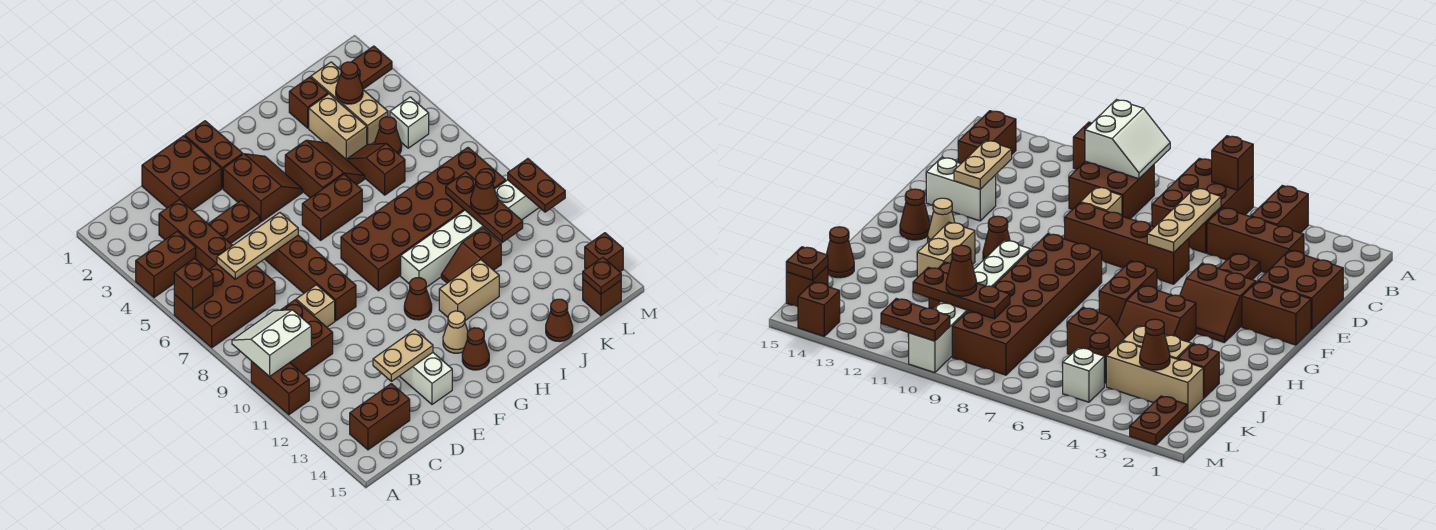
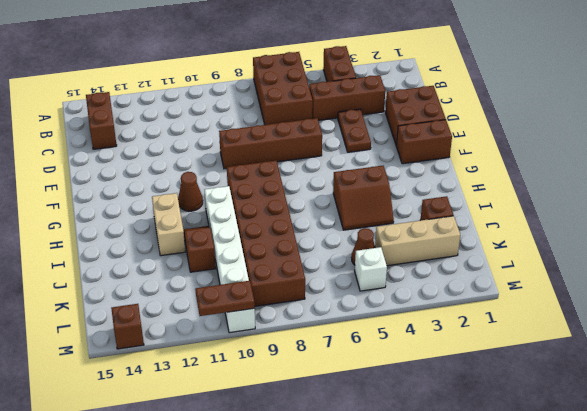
none -> brown brick A10:A11 level 1
none -> brown brick B9:C10 level 1
none -> tan brick D9 level 1
none -> white brick E13:E14 level 1

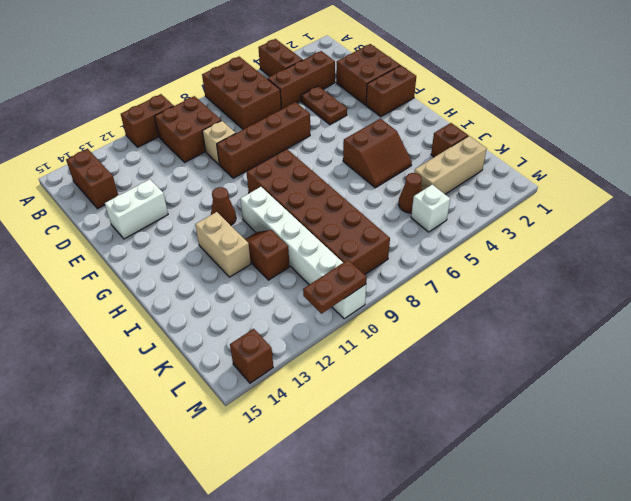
none -> brown slope F3:G4 level 1 top F
none -> brown brick G6:H6 level 1
none -> tan cone G13 level 1
none -> brown cone G14 level 1

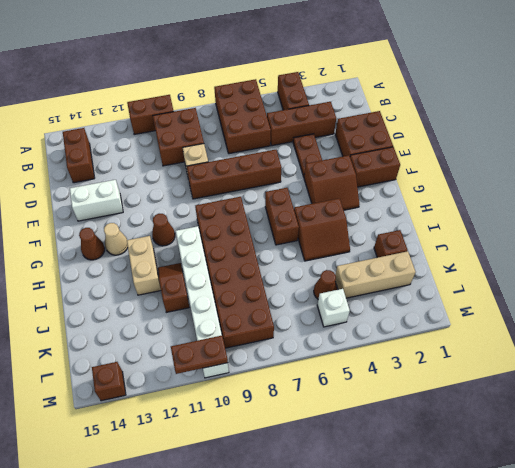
none -> tan brick J3:J4 level 1
none -> brown slope J5:J6 level 1 top 6
none -> brown cone J15 level 1
none -> brown plate L2:M2 level 1

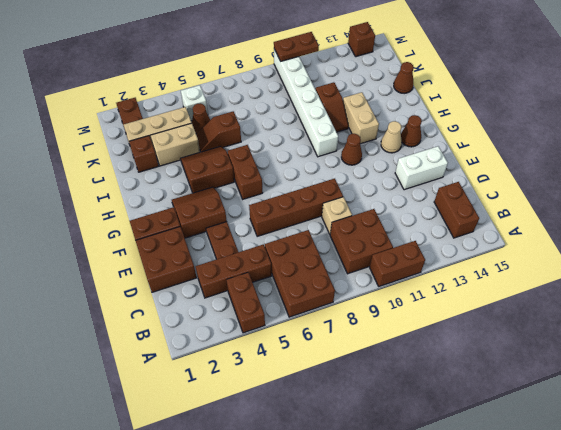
none -> brown brick G8:L9 level 1
none -> brown brick L15 level 1
none -> brown brick A6 level 2
none -> white slope A9:B10 level 2 top 10

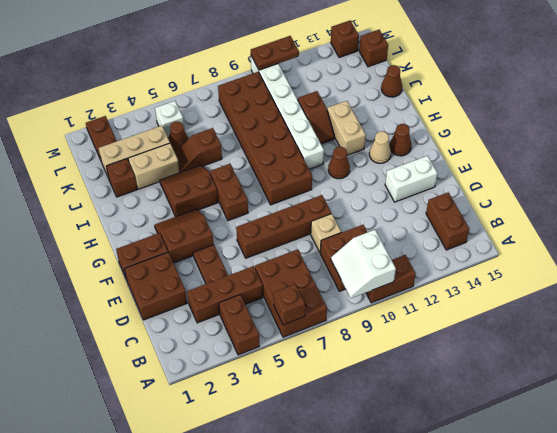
none -> tan plate C6:E6 level 2
none -> tan plate D13:E13 level 2
none -> brown cone K3 level 2
none -> brown plate K9:K11 level 2

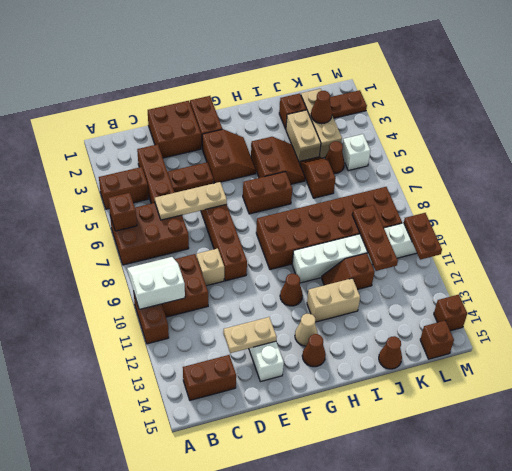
none -> brown plate L15 level 2
none -> brown cone K10 level 3

